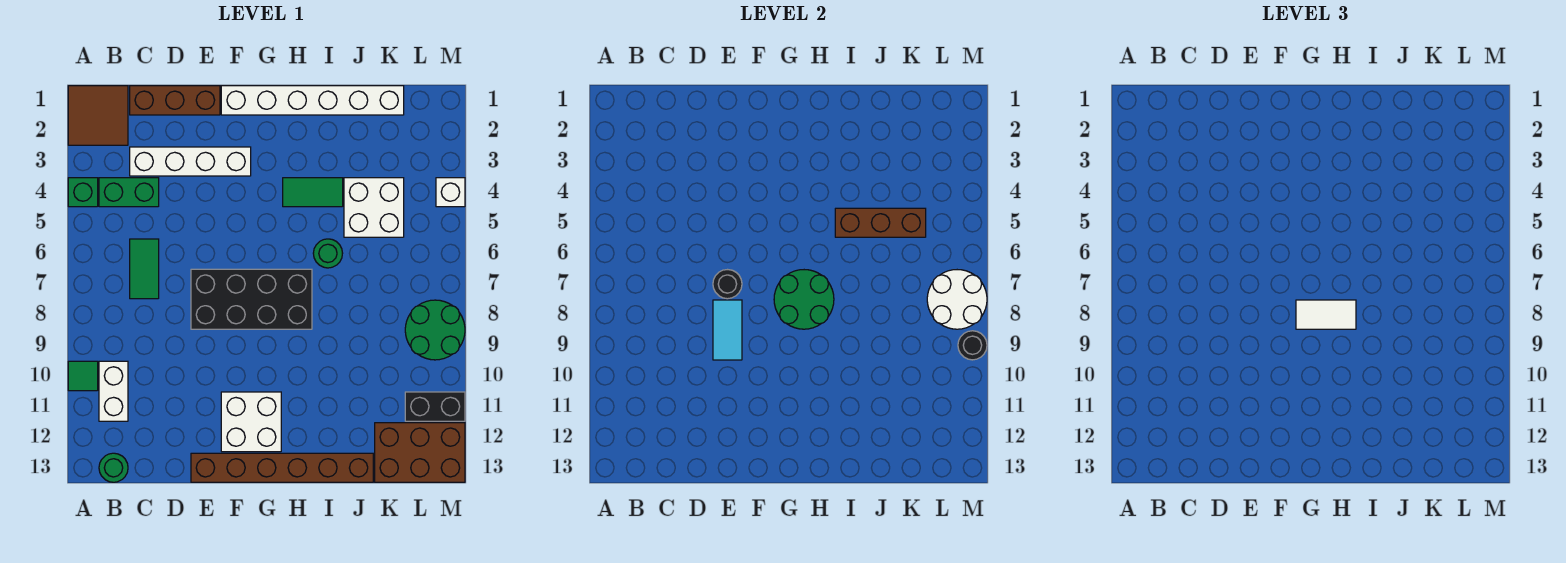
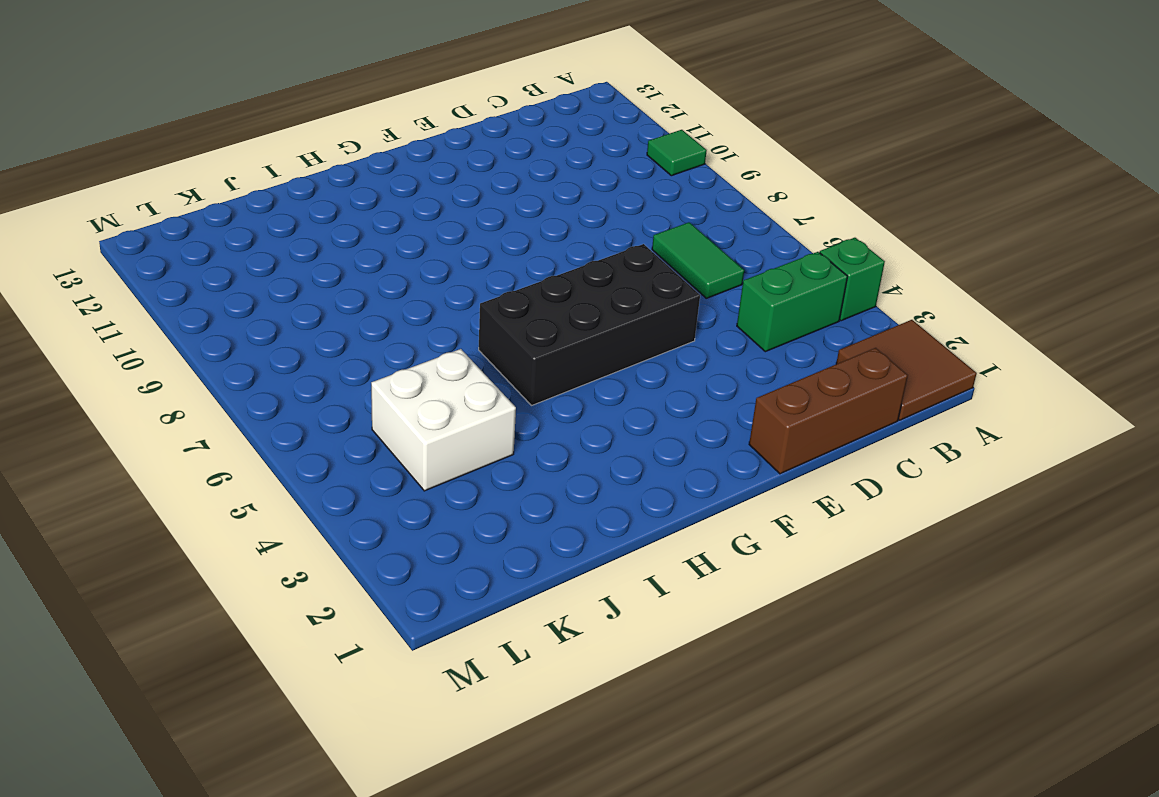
black brick E5:H6 level 1 -> black brick E7:H8 level 1
none -> white brick B10:B11 level 1
none -> green round brick B13 level 1
none -> white brick C3:F3 level 1

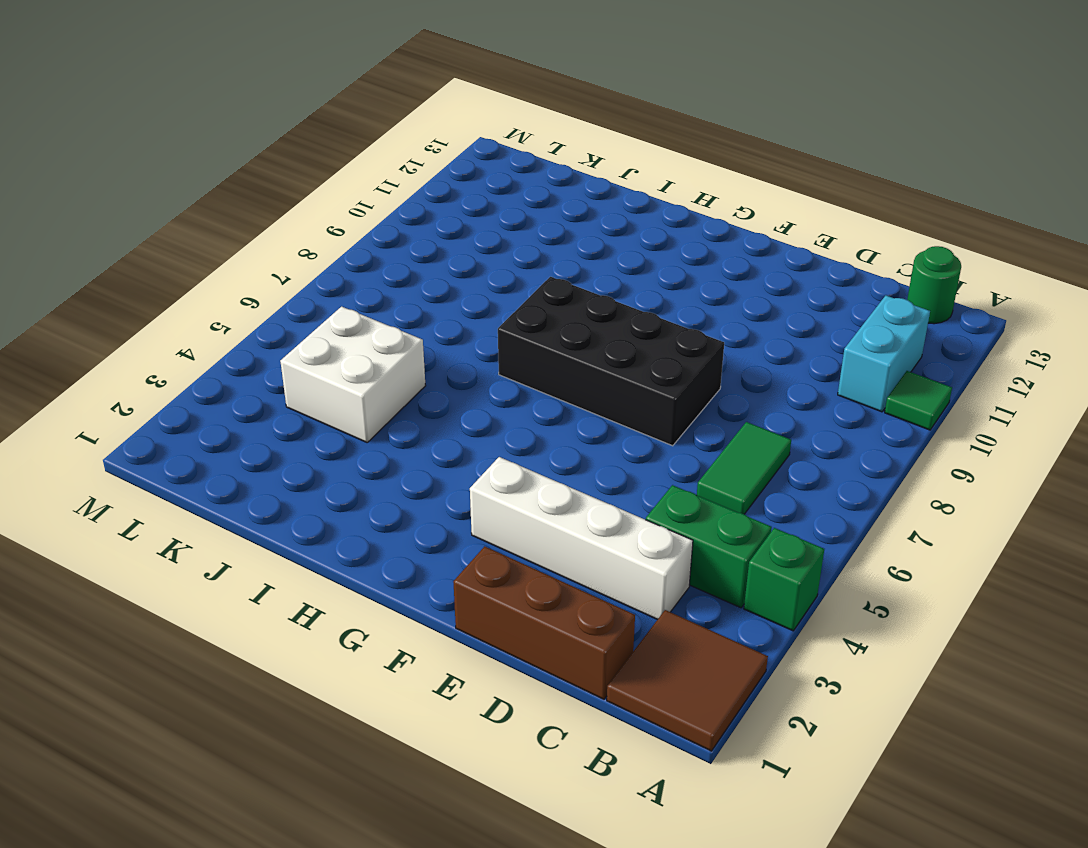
cyan brick B10:B11 level 1 -> white brick B10:B11 level 1
none -> brown brick E13:J13 level 1
none -> white brick F1:K1 level 1
none -> white brick F11:G12 level 1

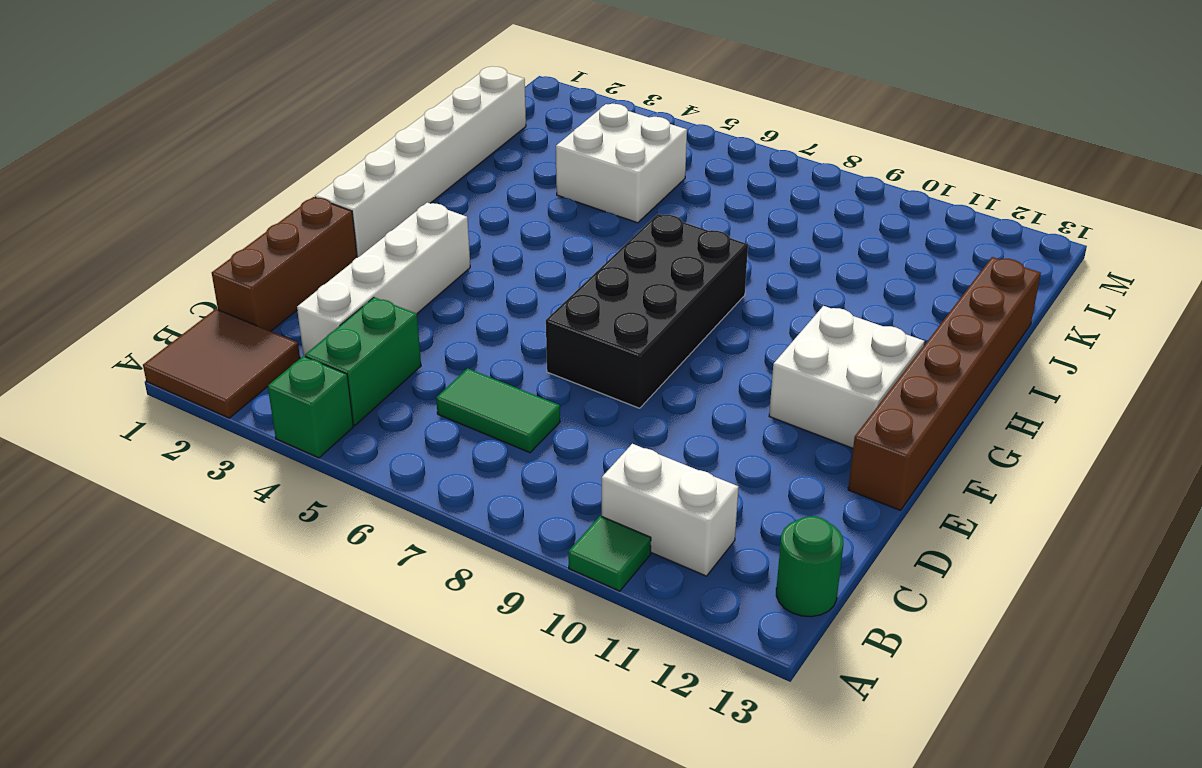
none -> green tile H4:I4 level 1
none -> green round brick I6 level 1
none -> brown brick K12:M13 level 1

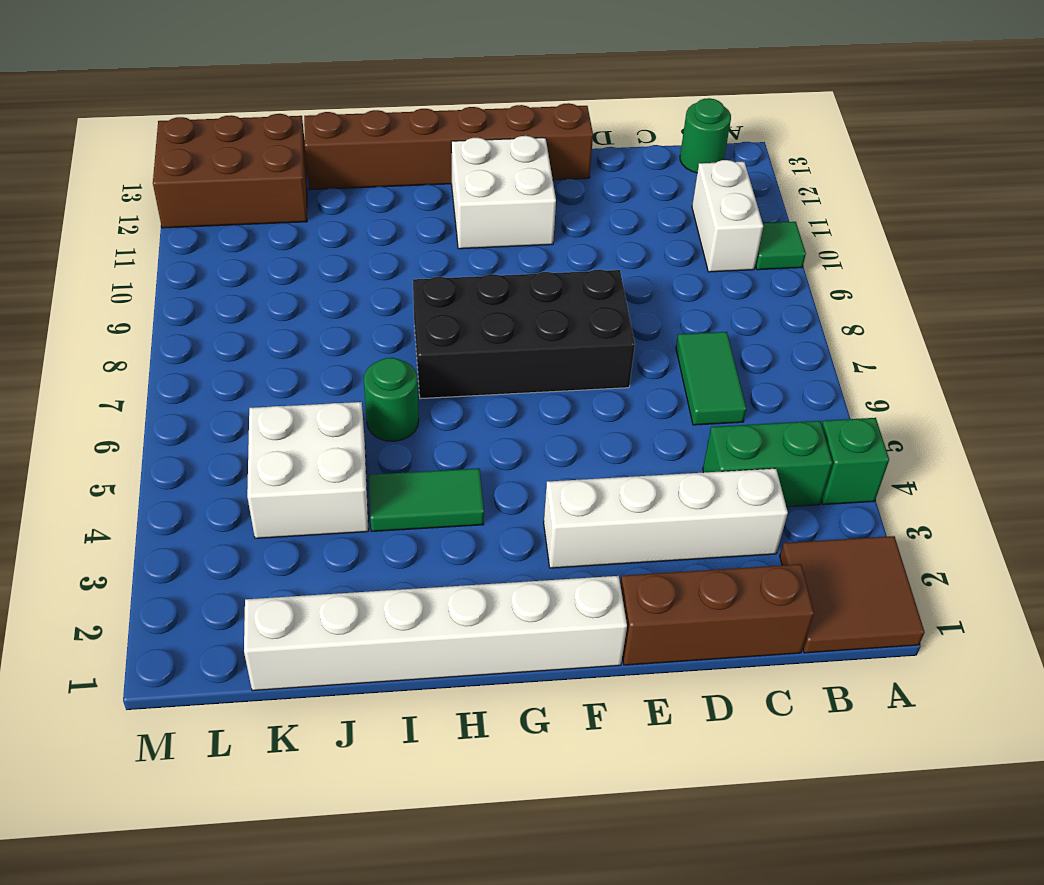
none -> green round brick L8:M9 level 1
none -> black brick L11:M11 level 1
none -> white brick M4 level 1

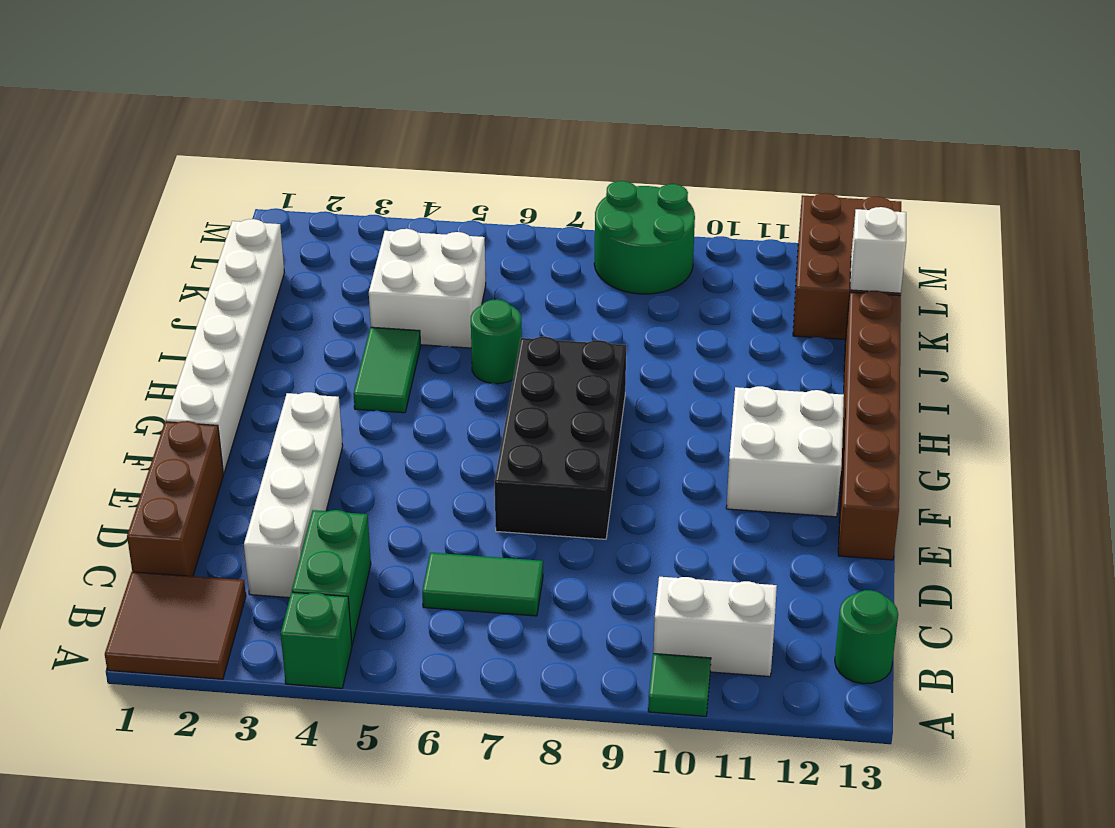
white brick K13 level 2 -> white brick M4 level 1
none -> black brick L11:M11 level 1
none -> black round brick E7 level 2
none -> cyan tile E8:E9 level 2

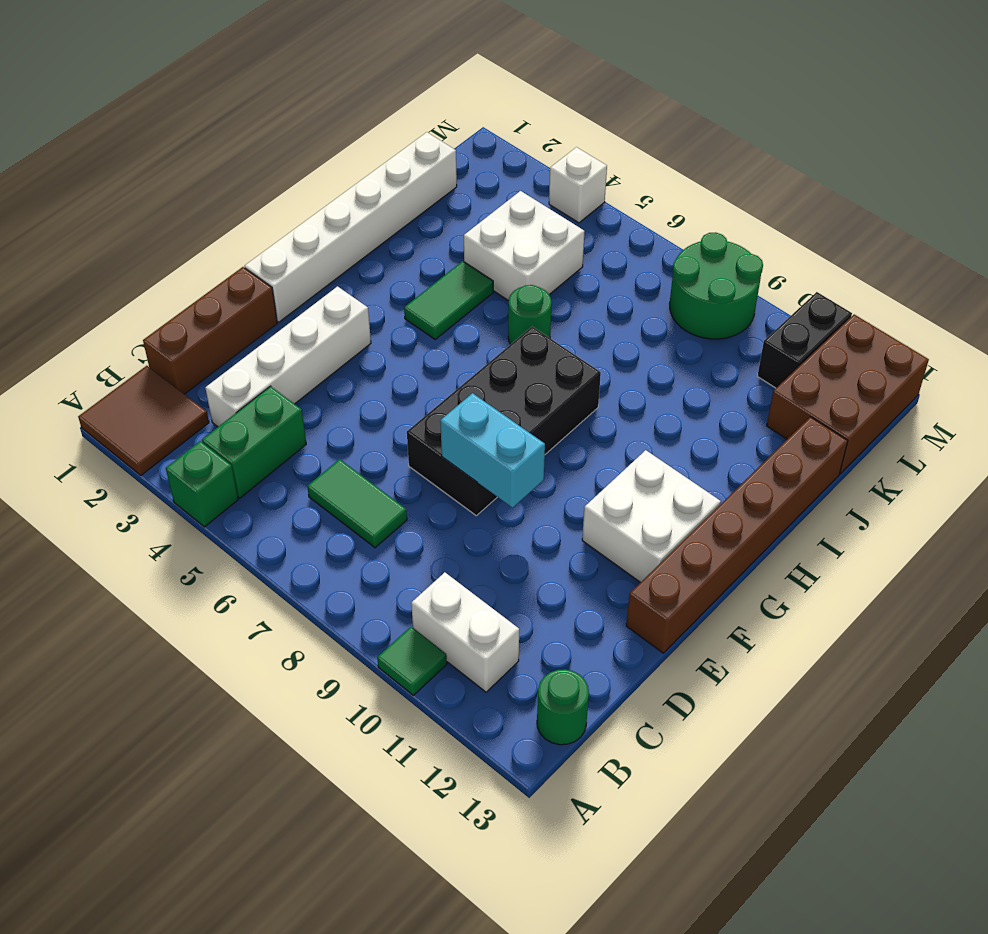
cyan brick E8:E9 level 2 -> cyan tile E8:E9 level 2
none -> black round brick E7 level 2
none -> green round brick G7:H8 level 2
none -> brown brick I5:K5 level 2

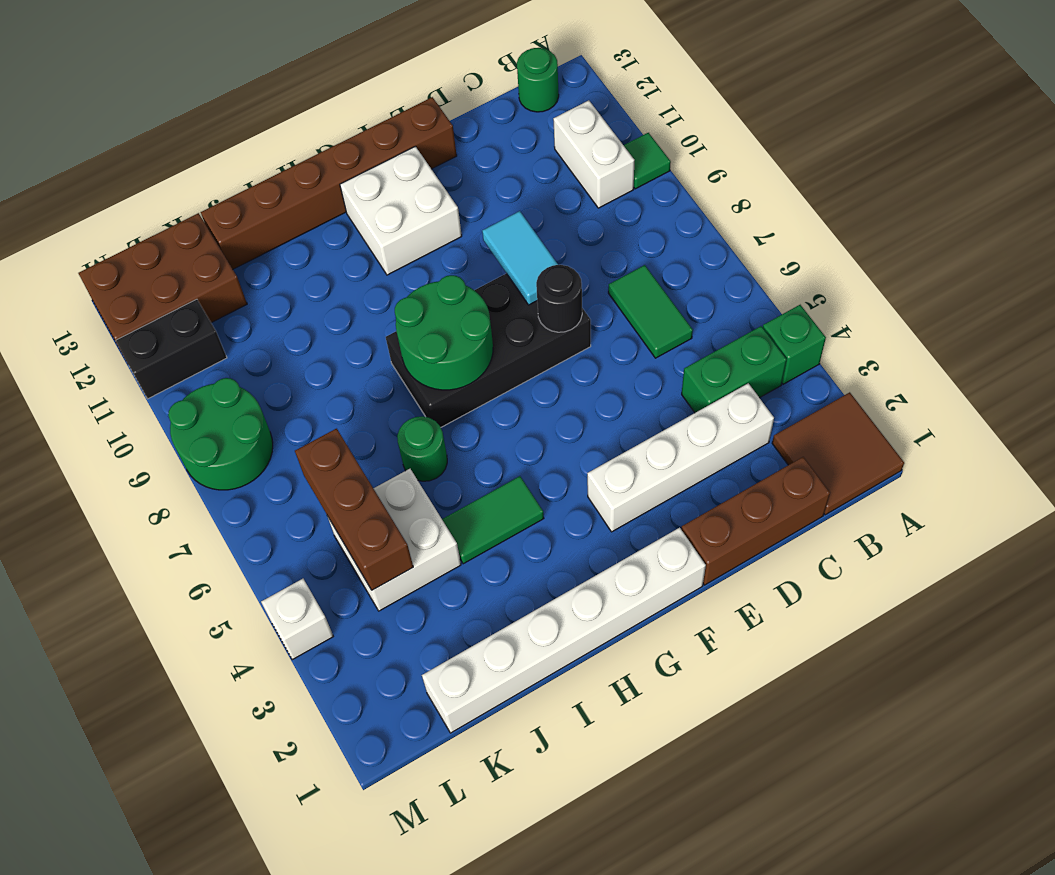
brown brick K4:K6 level 2 -> brown brick I5:K5 level 2
none -> white round brick L7:M8 level 2
none -> black round brick M9 level 2
none -> white tile G8:H8 level 3

